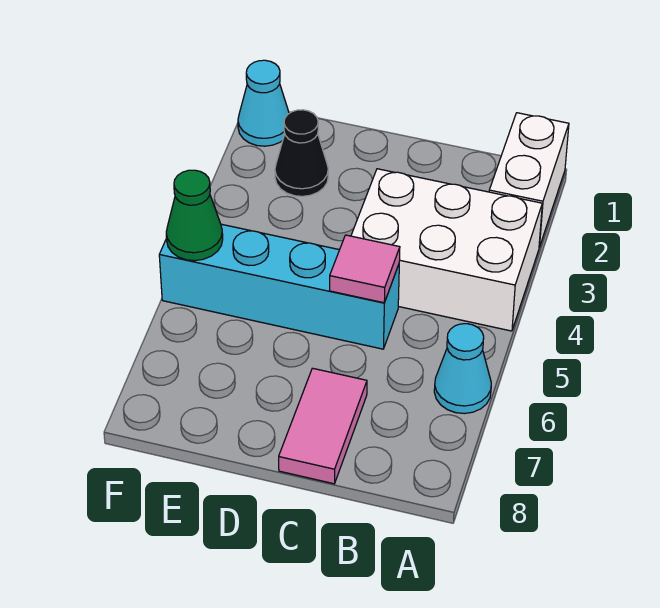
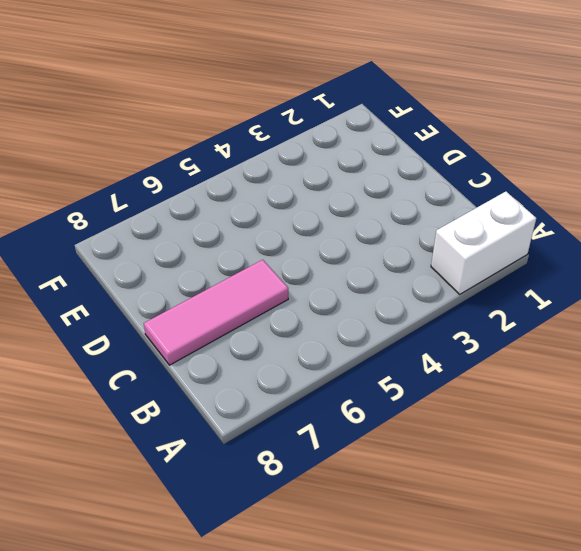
pink tile C6:C8 level 1 -> pink tile C7:C8 level 1
none -> white brick A3:C4 level 1
none -> cyan cone A6 level 1

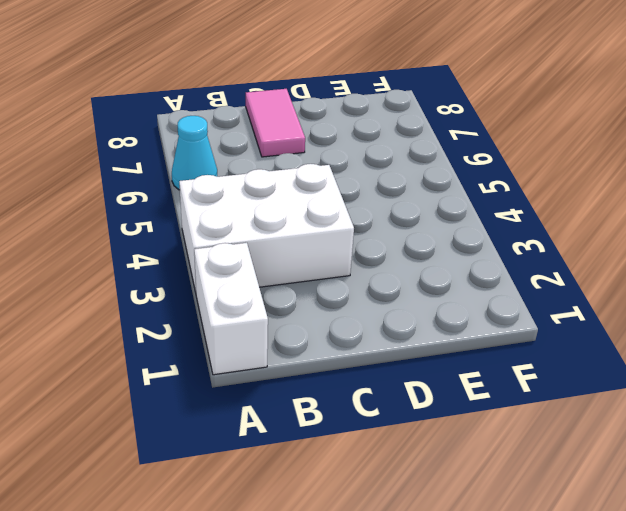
none -> cyan brick C5:F5 level 1
none -> black cone E2 level 1

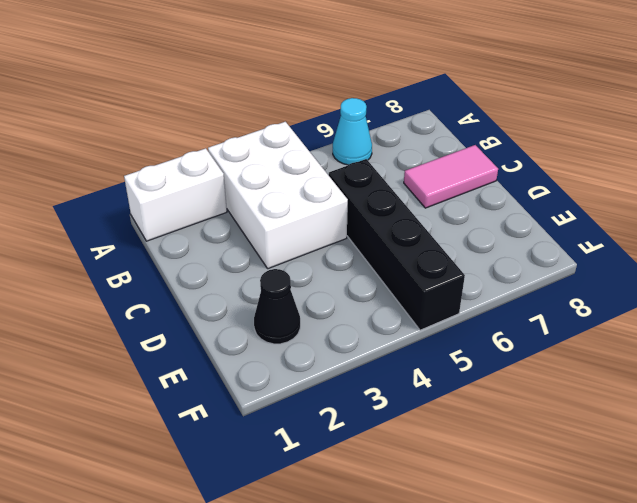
black brick C5:F5 level 1 -> cyan brick C5:F5 level 1
none -> cyan cone F1 level 1
none -> pink tile C5 level 2

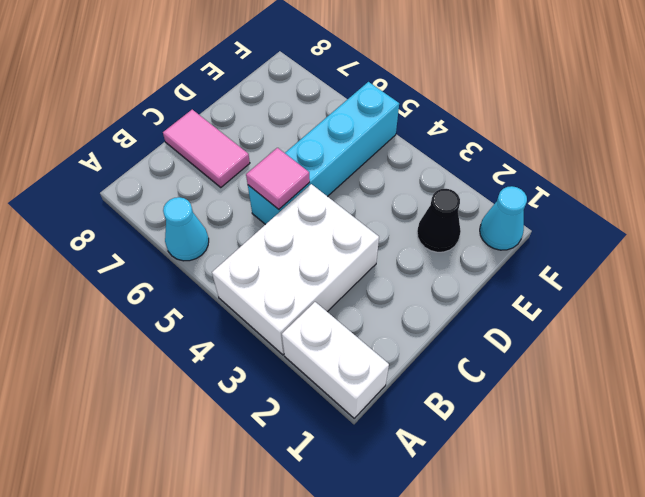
none -> green cone F5 level 2

